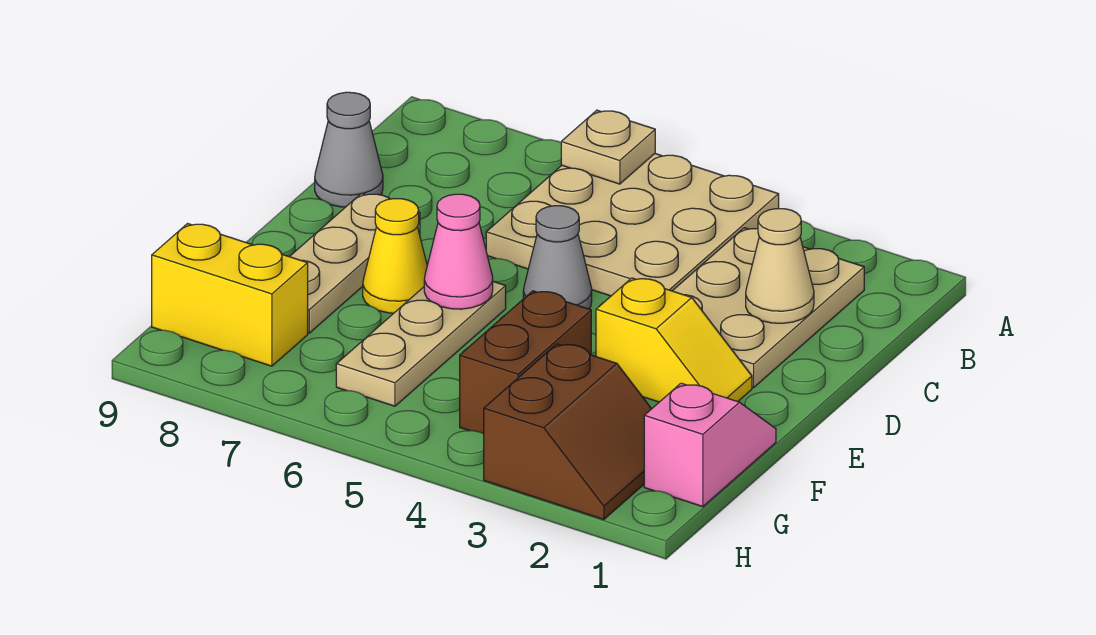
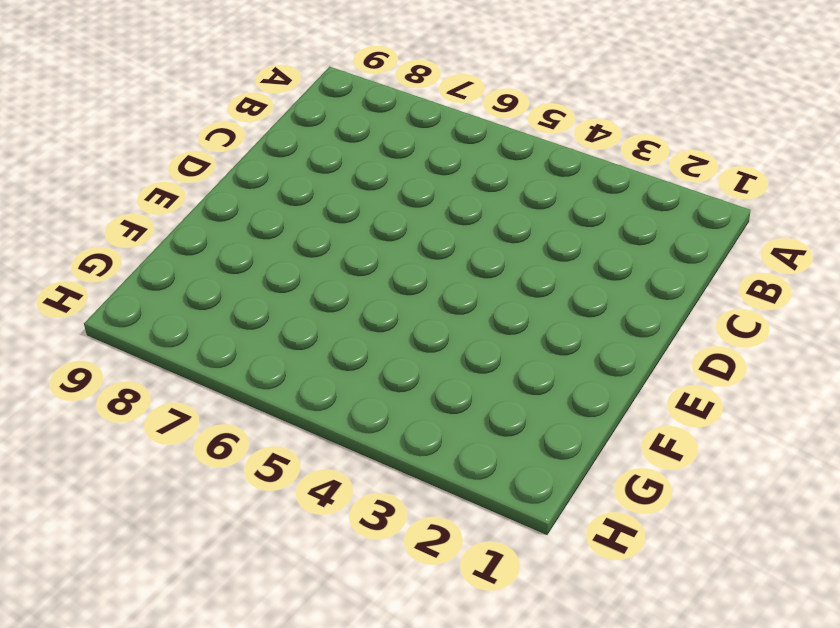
none -> tan plate A4:C6 level 1
none -> tan plate B2:D3 level 1
none -> grey cone C9 level 1

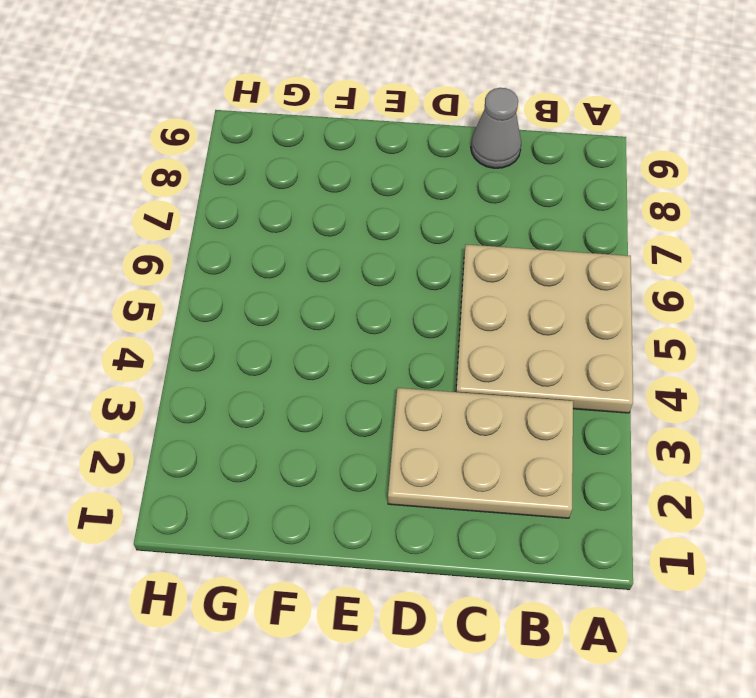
none -> grey cone D5 level 1
none -> tan plate D8:F8 level 1
none -> yellow slope E2:E3 level 1 top 3

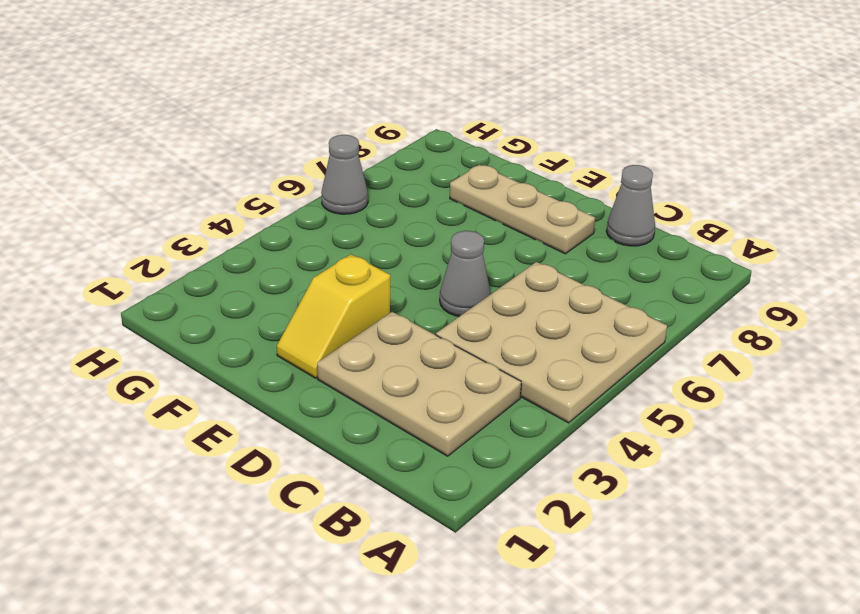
grey cone H6 level 1 -> none
none -> tan plate E6:G6 level 1
none -> yellow cone E7 level 1
none -> pink slope F1:G1 level 1 top G

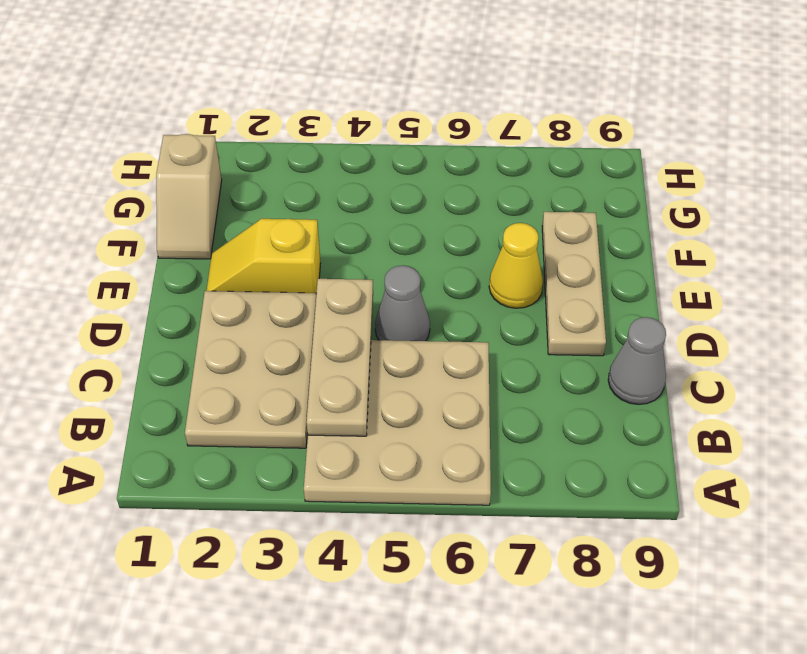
tan plate B4:D4 level 2 -> tan plate E6:G6 level 1
tan slope F1:G1 level 1 top G -> pink slope F1:G1 level 1 top G
none -> brown brick F4:G4 level 1
none -> brown slope G2:H3 level 1 top 3
none -> yellow brick G8:G9 level 1

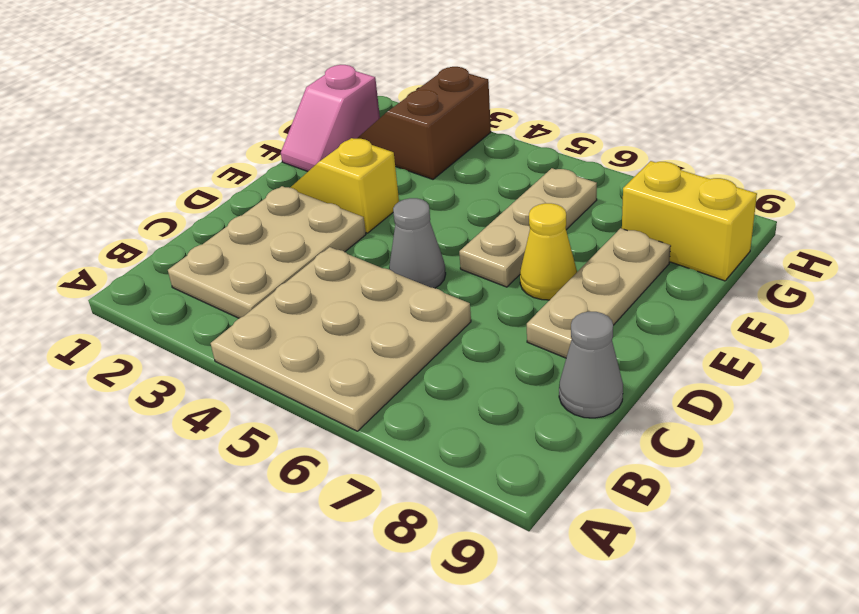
none -> brown brick F4:G4 level 1
none -> tan plate A6 level 2
none -> tan cone C2 level 2

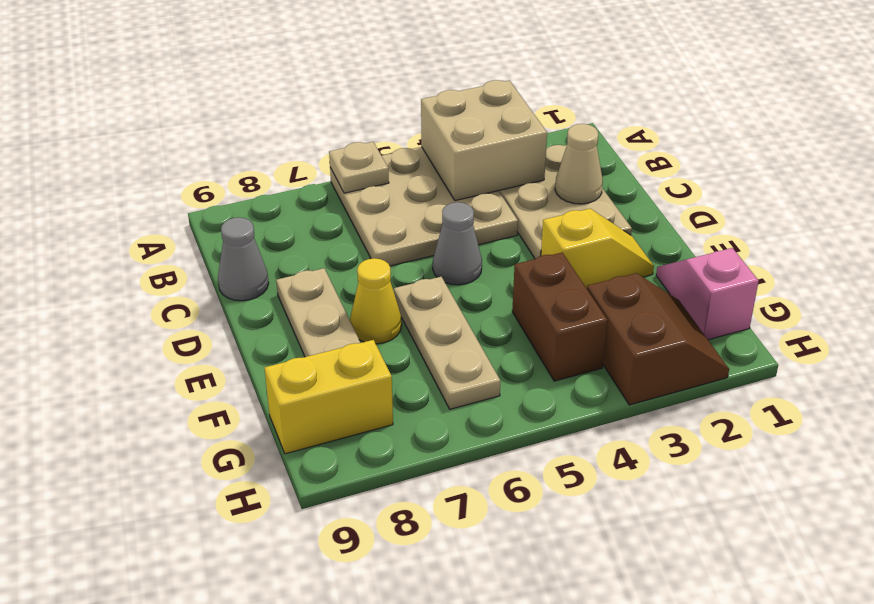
tan brick A3:B4 level 2 -> none
none -> pink cone E6 level 2

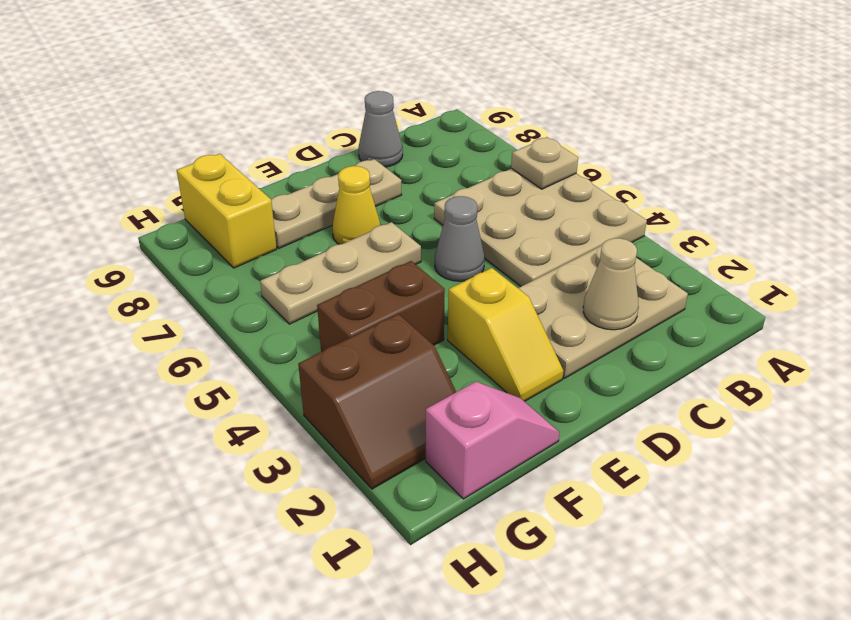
none -> pink cone E6 level 2

